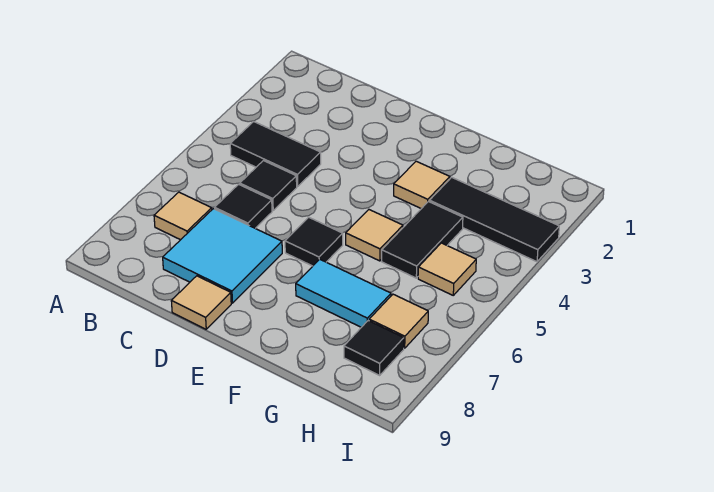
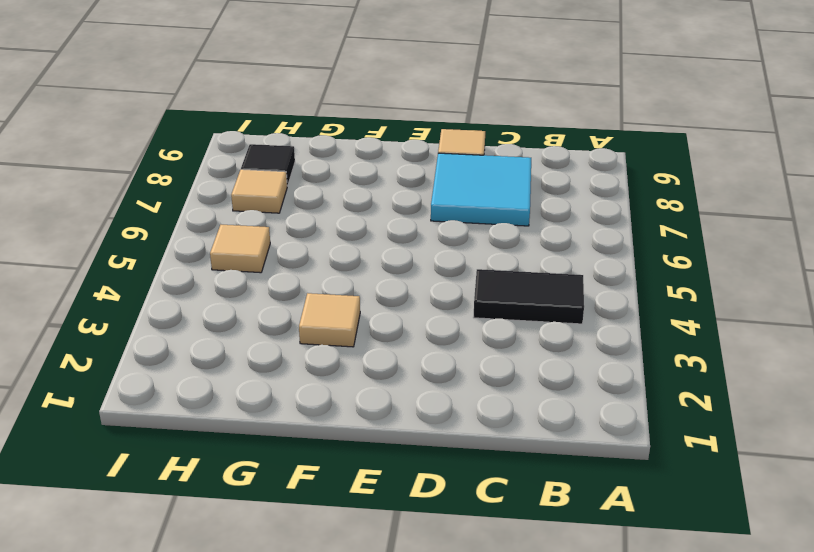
none -> tan tile B7 level 1
none -> black tile C5 level 1
none -> black tile C6 level 1

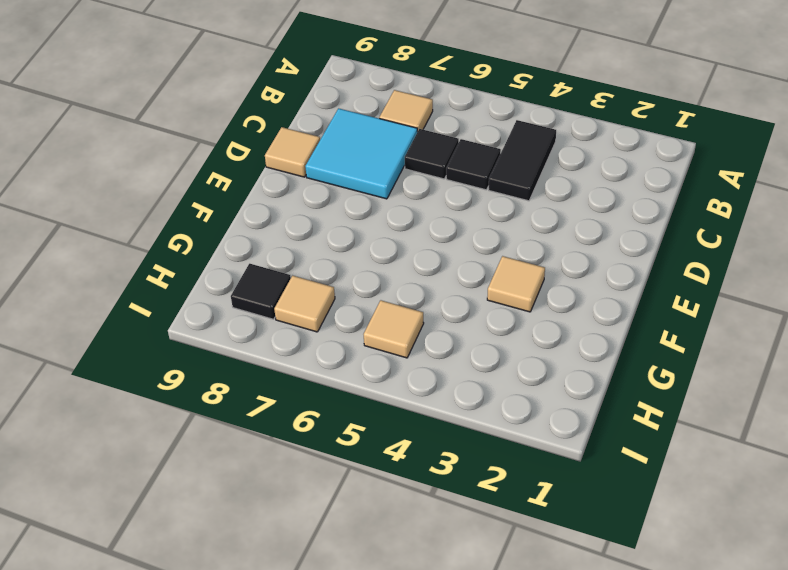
none -> black tile E6 level 1
none -> tan tile F5 level 1
none -> cyan tile F7:G7 level 1

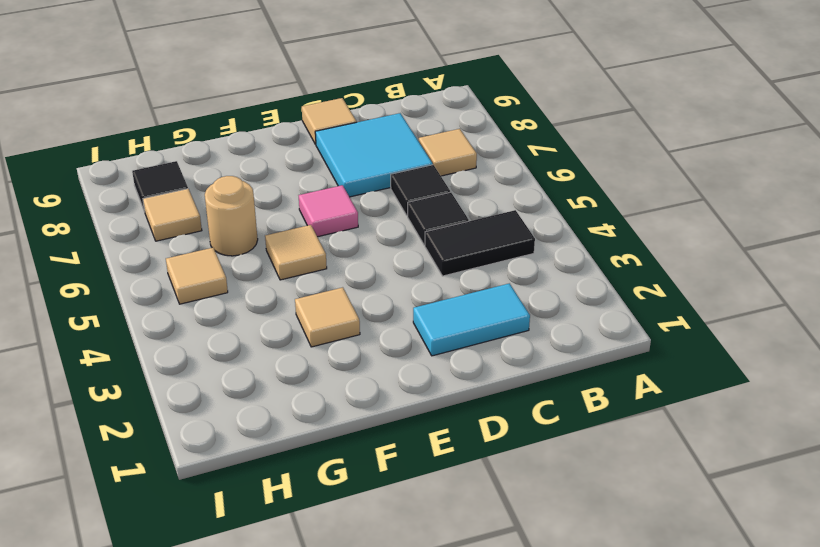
cyan tile C2:D2 level 1 -> cyan tile F7:G7 level 1
pink tile E6 level 1 -> black tile E6 level 1
tan round brick G6 level 1 -> none
none -> black tile G3:I3 level 1
none -> black tile G4:G5 level 1

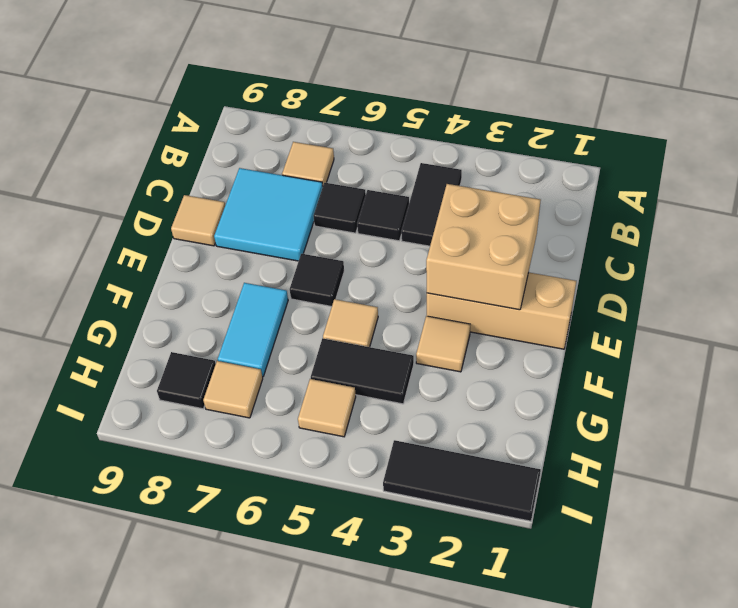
tan brick D2:E3 level 2 -> none
tan brick E1:E3 level 1 -> none
black tile I1:I3 level 1 -> black tile G3:I3 level 1

